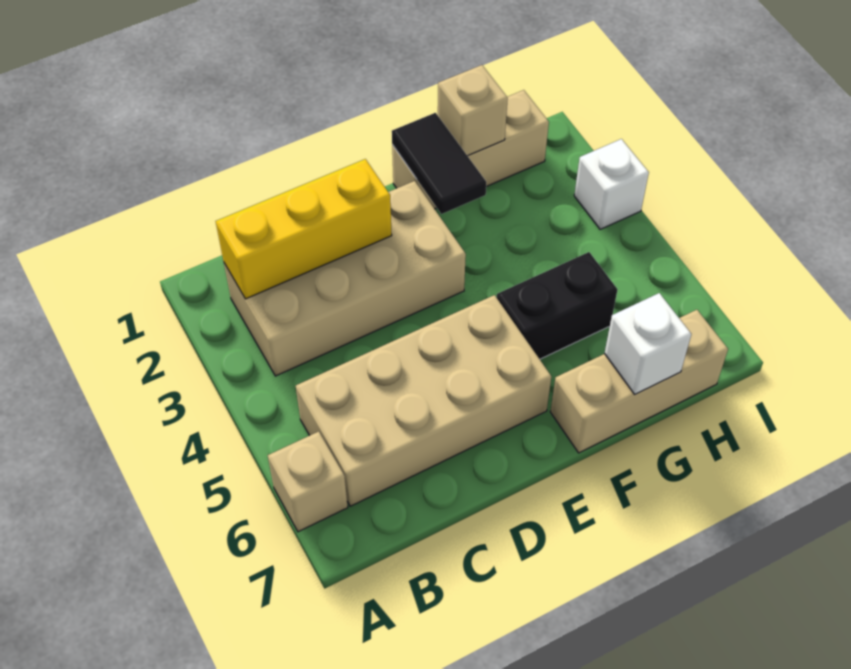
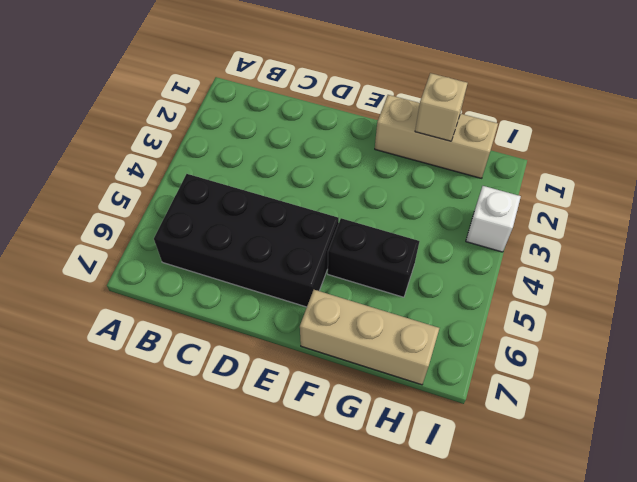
black brick B5:E6 level 1 -> tan brick B5:E6 level 1
none -> tan brick A6 level 1
none -> tan brick B2:E3 level 1

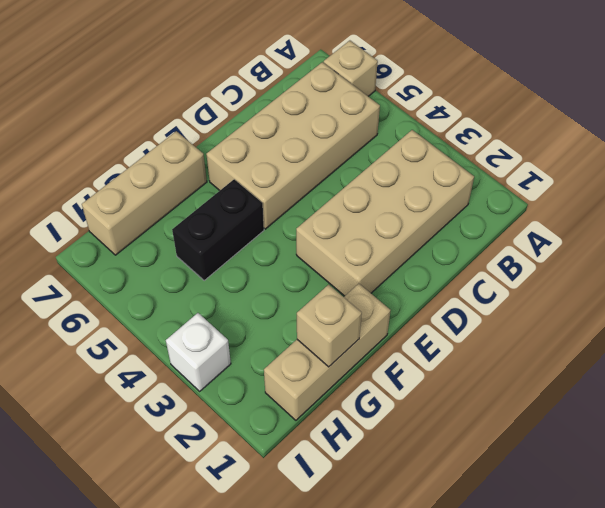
none -> yellow brick B2:D2 level 2
none -> black tile F1:F2 level 2

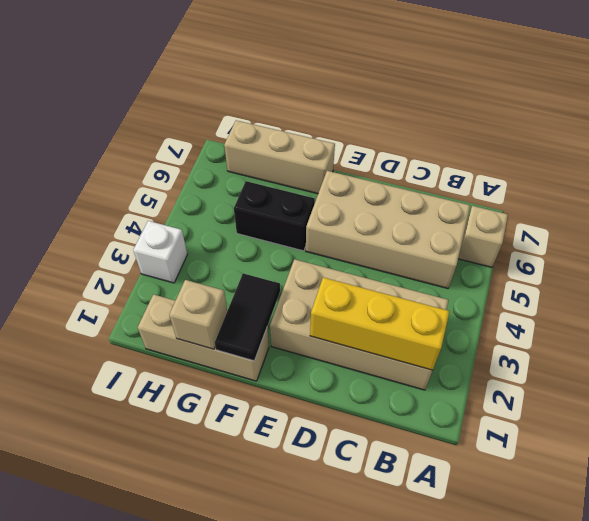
none -> white brick G7 level 2

